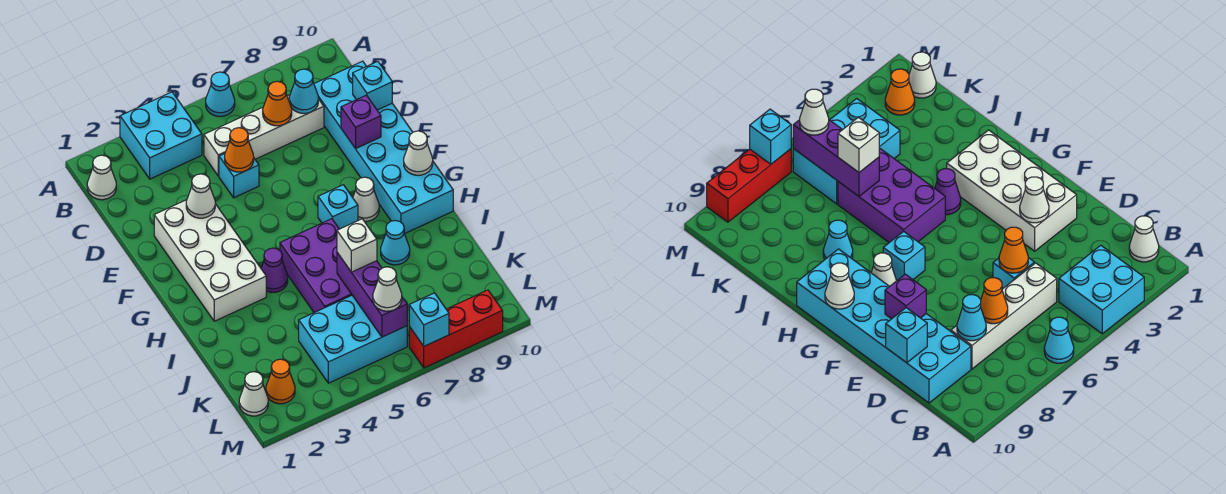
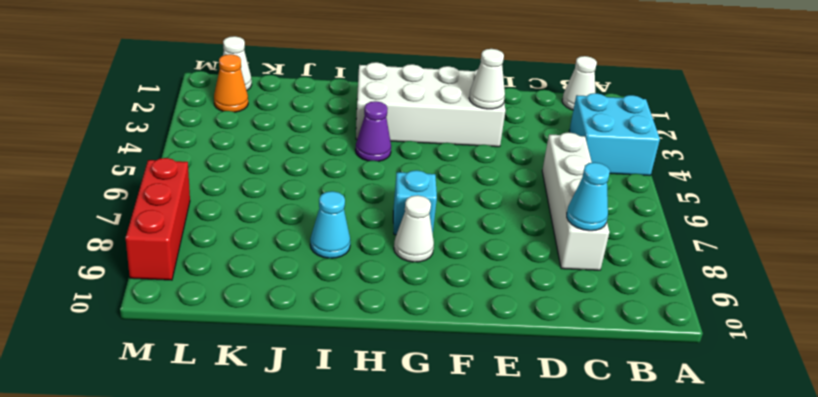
none -> cyan cone A6 level 1
none -> cyan brick C9:H10 level 1
none -> cyan brick D5 level 1

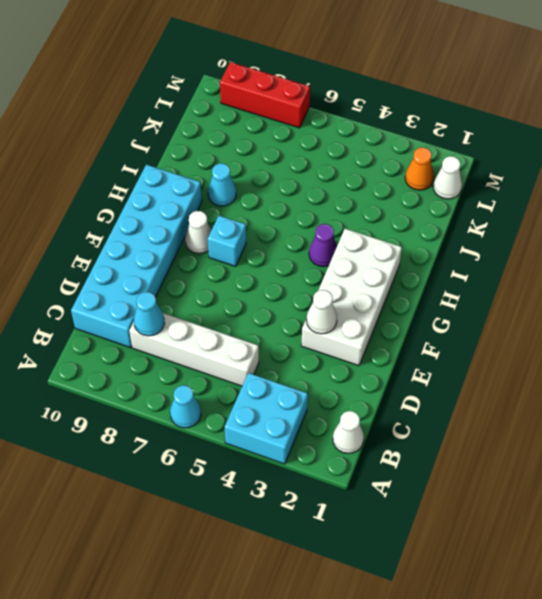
none -> cyan brick D5 level 1
none -> purple brick H5:J6 level 1
none -> cyan brick K4:L6 level 1

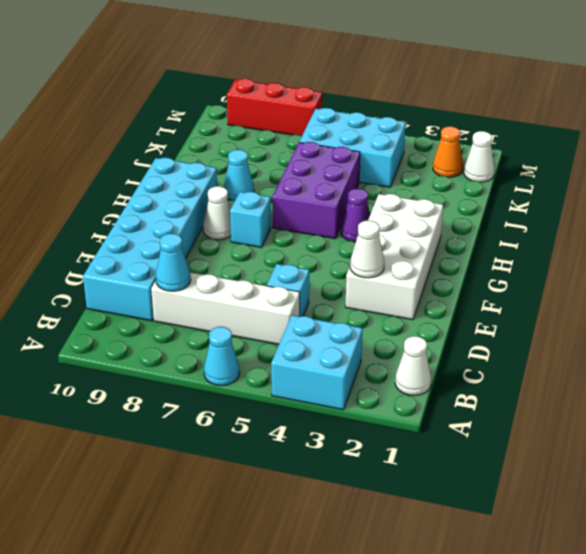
none -> orange cone C7 level 2
none -> orange cone D5 level 2
none -> cyan brick D10 level 2

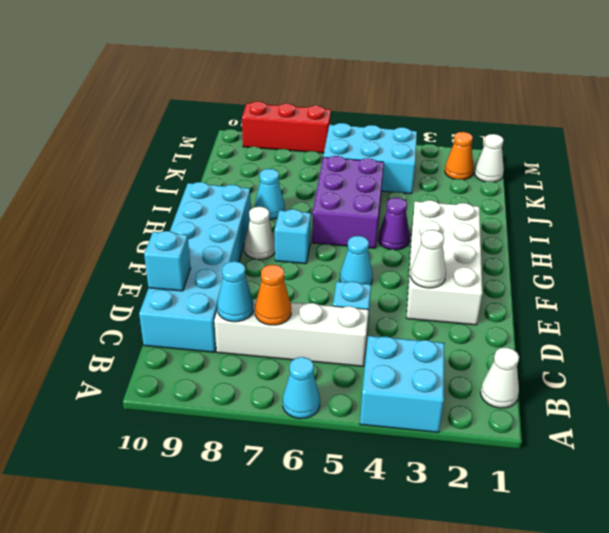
cyan cone F5 level 1 -> none
none -> orange cone D5 level 2
none -> purple brick E9 level 2
none -> white cone G10 level 2

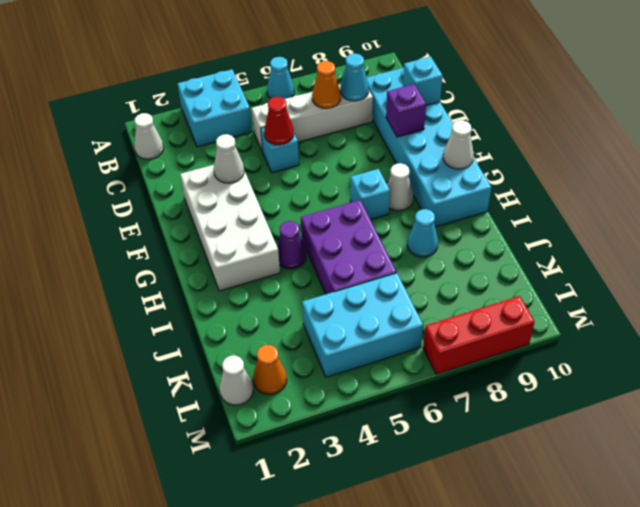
red cone D5 level 2 -> orange cone D5 level 2
none -> purple brick J6:L6 level 2
none -> cyan brick M7 level 2
none -> white brick J6 level 3

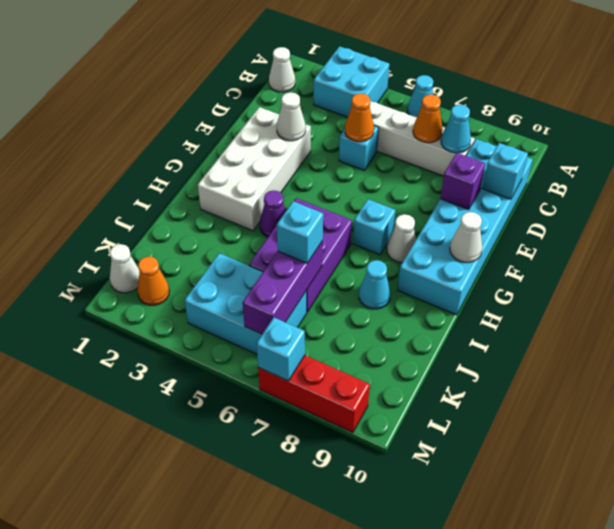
cyan brick J6 level 3 -> white brick J6 level 3
none -> white cone L6 level 3

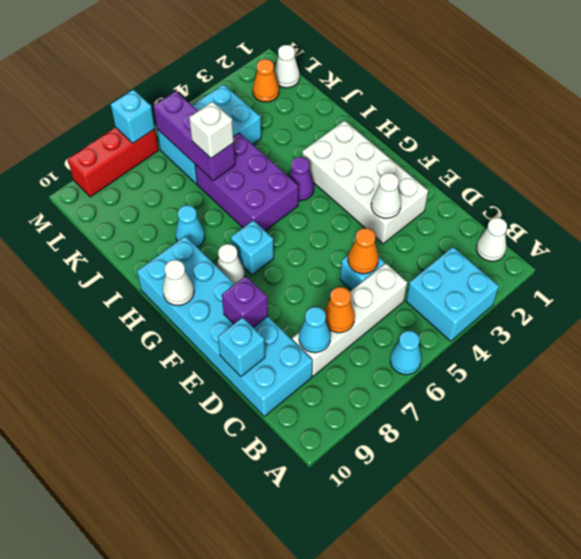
none -> white cone L6 level 3

